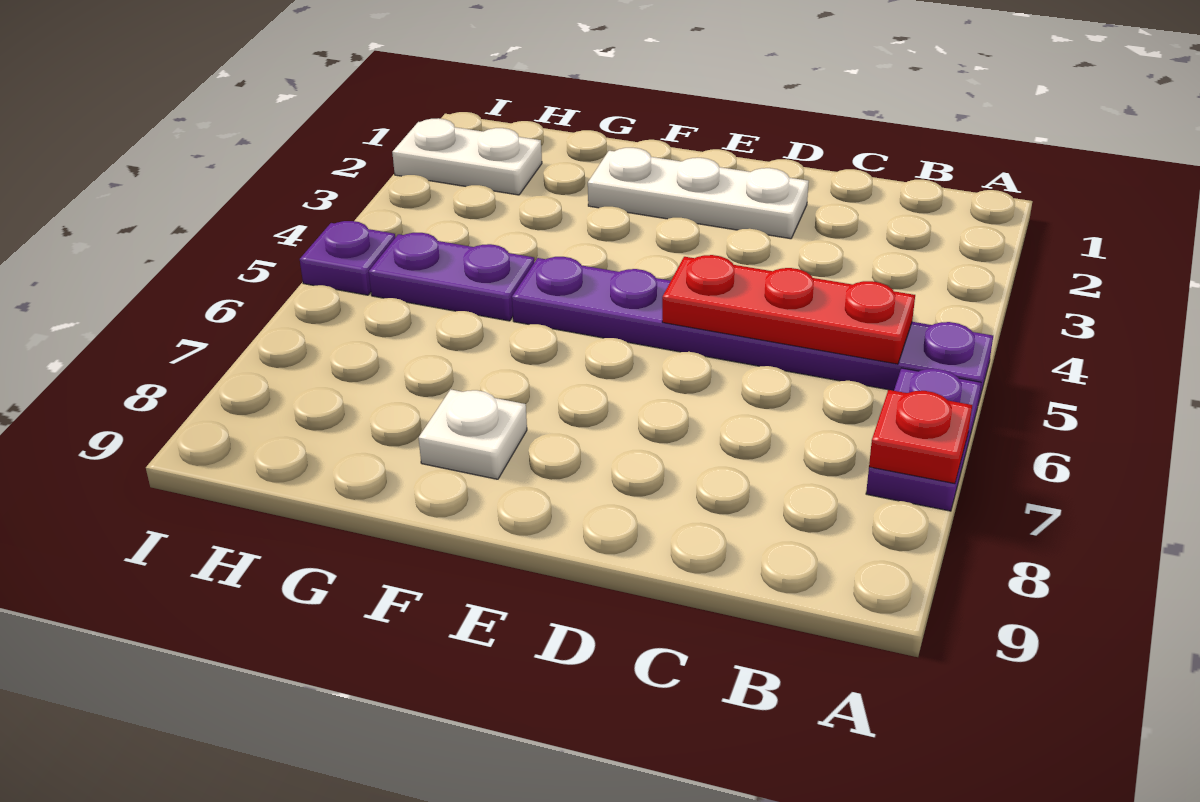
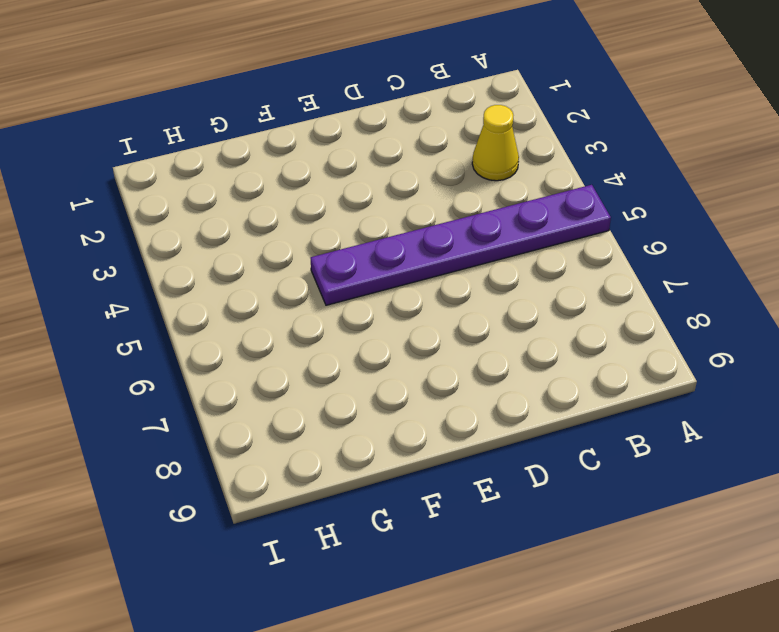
yellow cone B3 level 1 -> none
none -> purple plate A6:A7 level 1
none -> white plate D2:F2 level 1

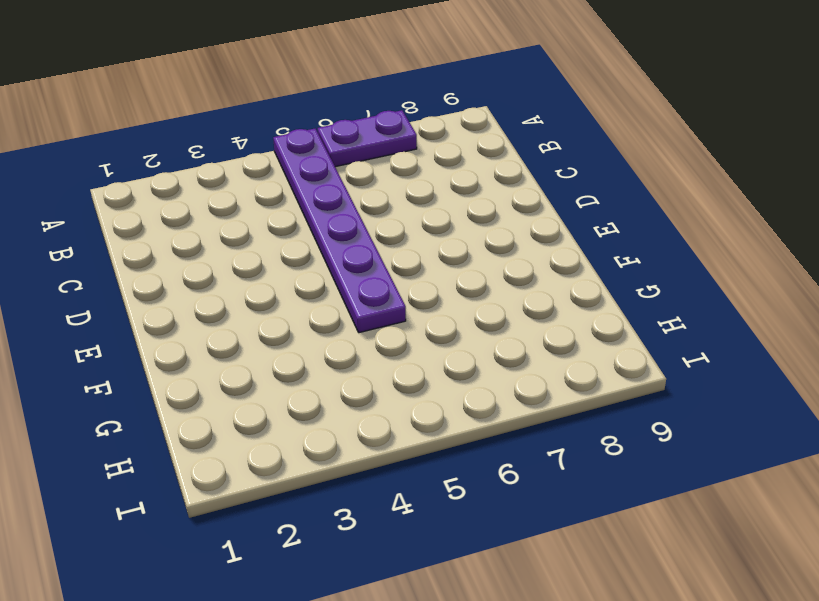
none -> white plate D2:F2 level 1
none -> white plate F8 level 1

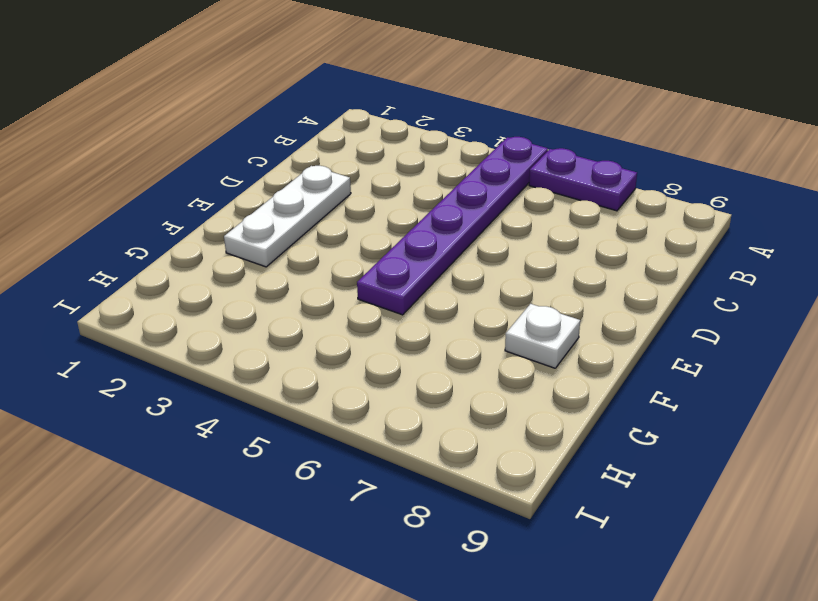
none -> purple plate G5:H5 level 1
none -> white plate H2:I2 level 1

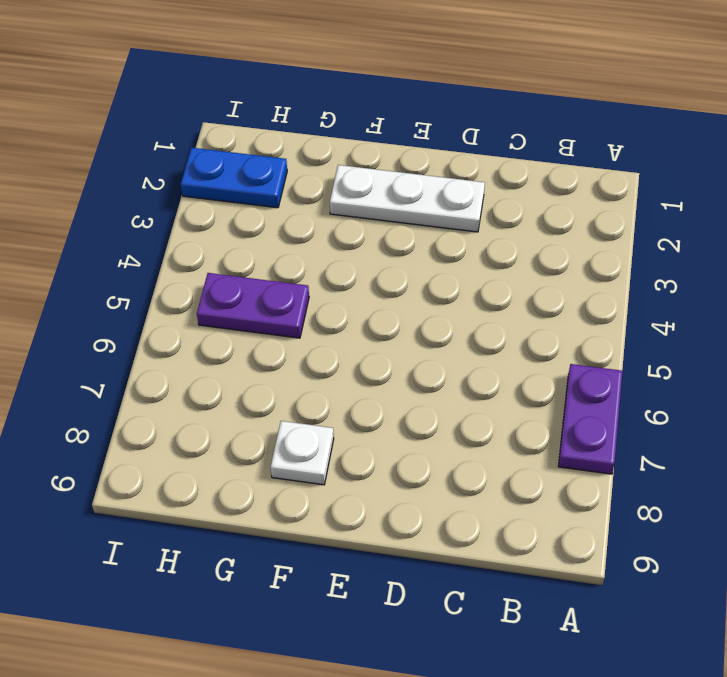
blue plate H2:I2 level 1 -> white plate H2:I2 level 1
none -> purple plate A5:F5 level 1
none -> purple plate I5 level 1

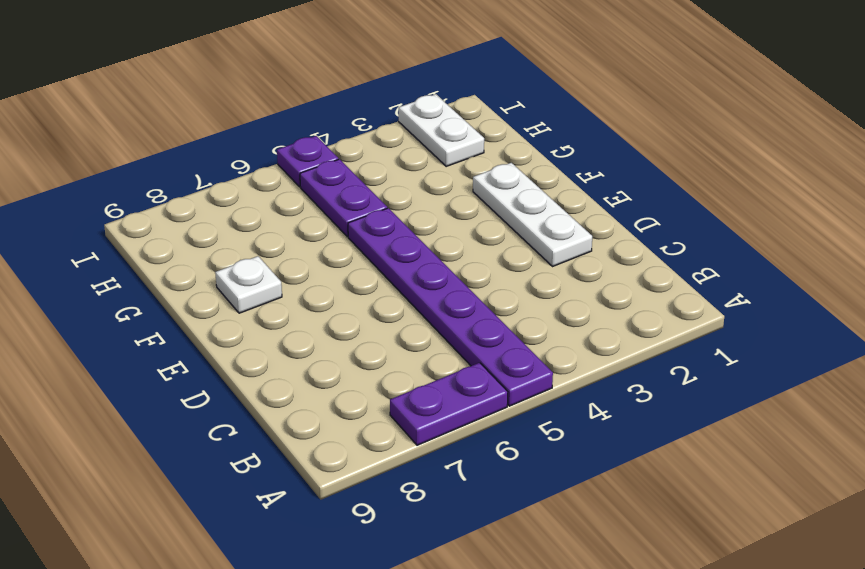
none -> red plate A7 level 2
none -> red plate B5:D5 level 2

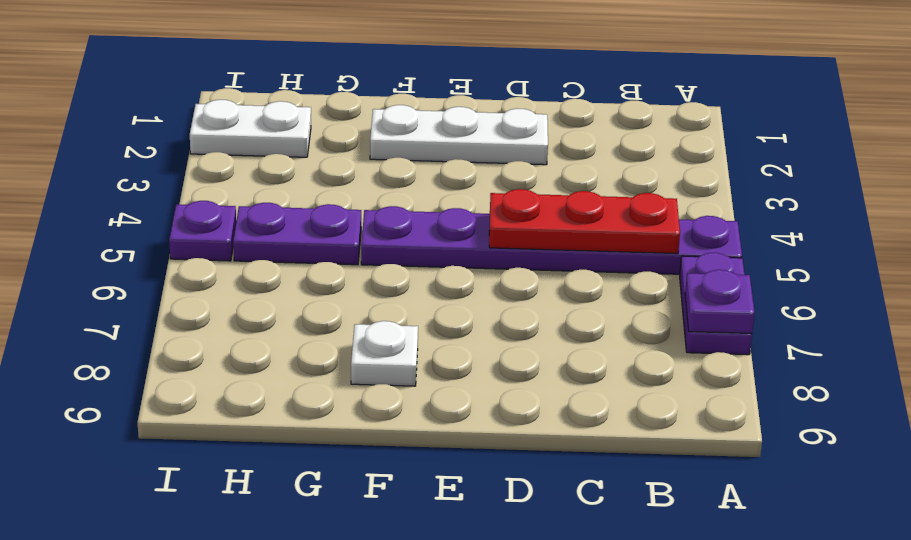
purple plate A7 level 2 -> red plate A7 level 2

